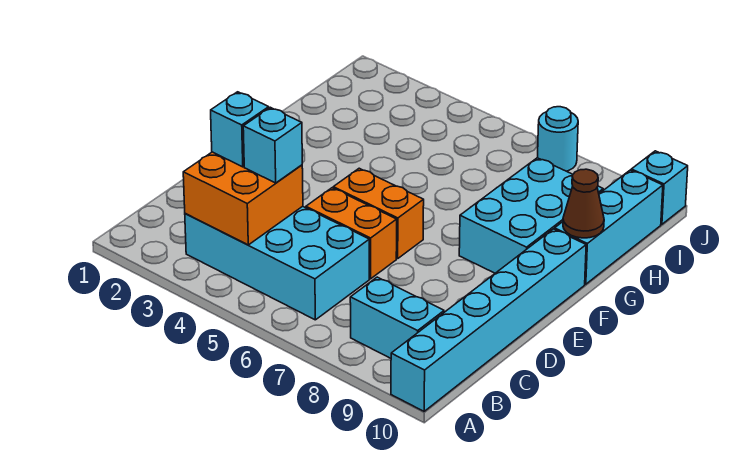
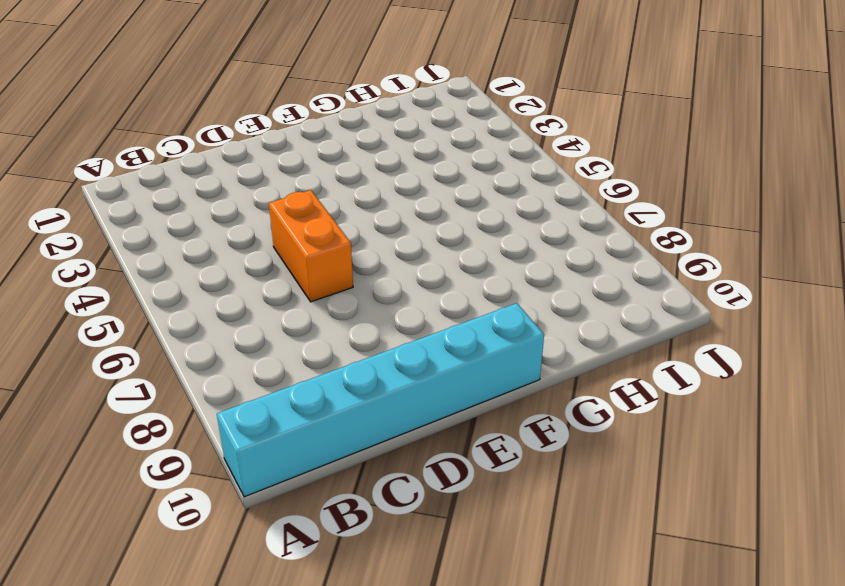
none -> cyan brick B3:C6 level 1
none -> cyan brick B8:B9 level 1
none -> orange brick E5:E6 level 1

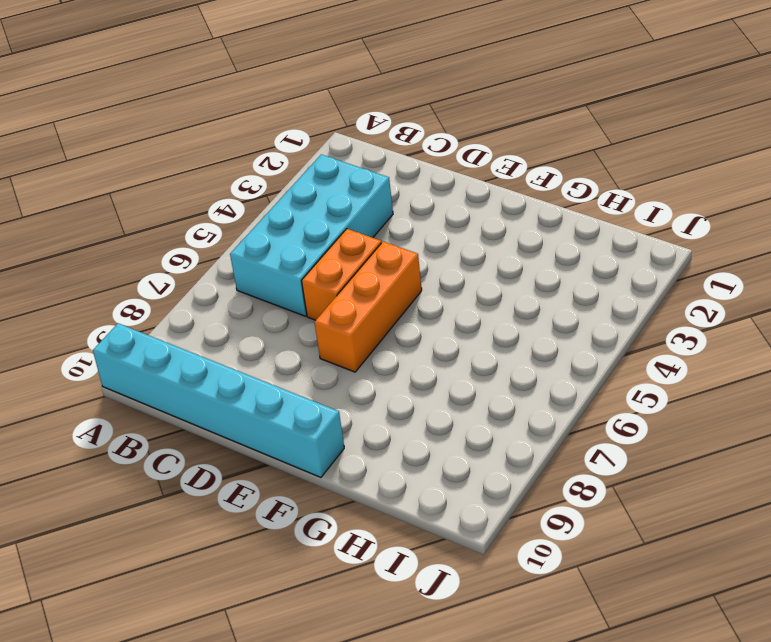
orange brick E5:E7 level 1 -> orange brick E5:E6 level 1
none -> cyan brick B8:B9 level 1
none -> cyan brick F8:H9 level 1
none -> cyan brick G10:I10 level 1

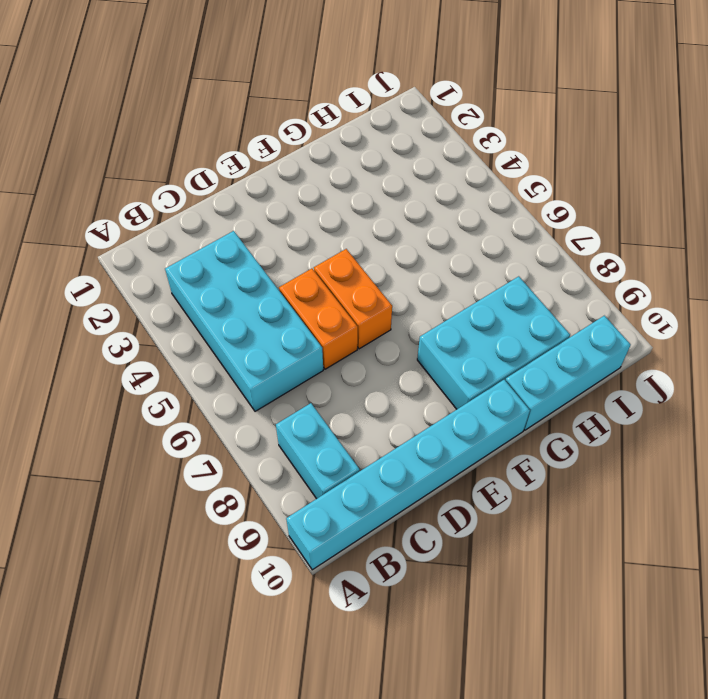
none -> cyan round brick J7 level 1
none -> cyan brick J10 level 1
none -> orange brick B3:C4 level 2

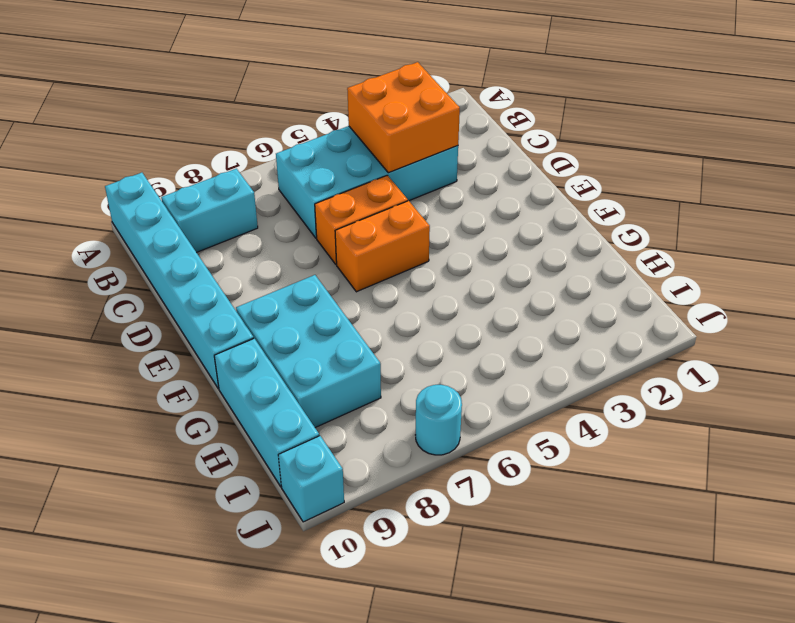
none -> brown cone G10 level 2
none -> cyan brick C3 level 3
none -> cyan brick C4 level 3

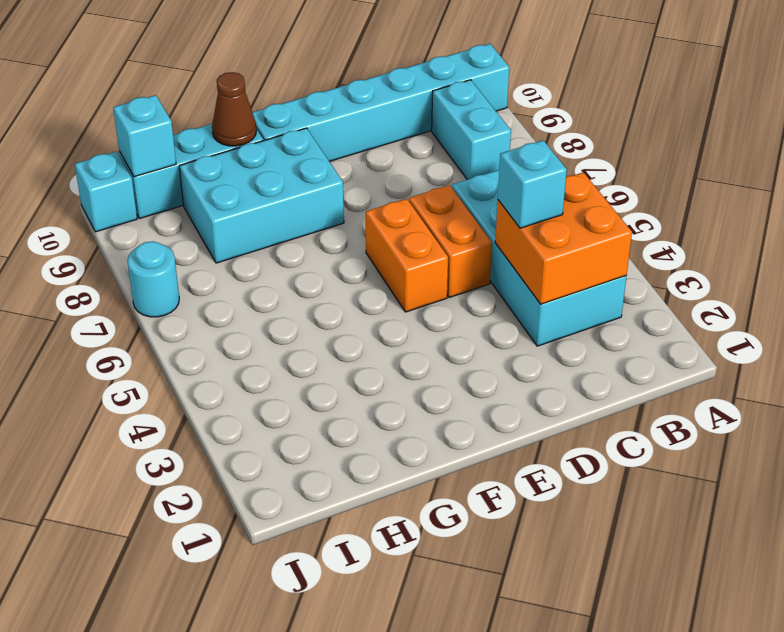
cyan brick I10 level 2 -> cyan brick C3 level 3

